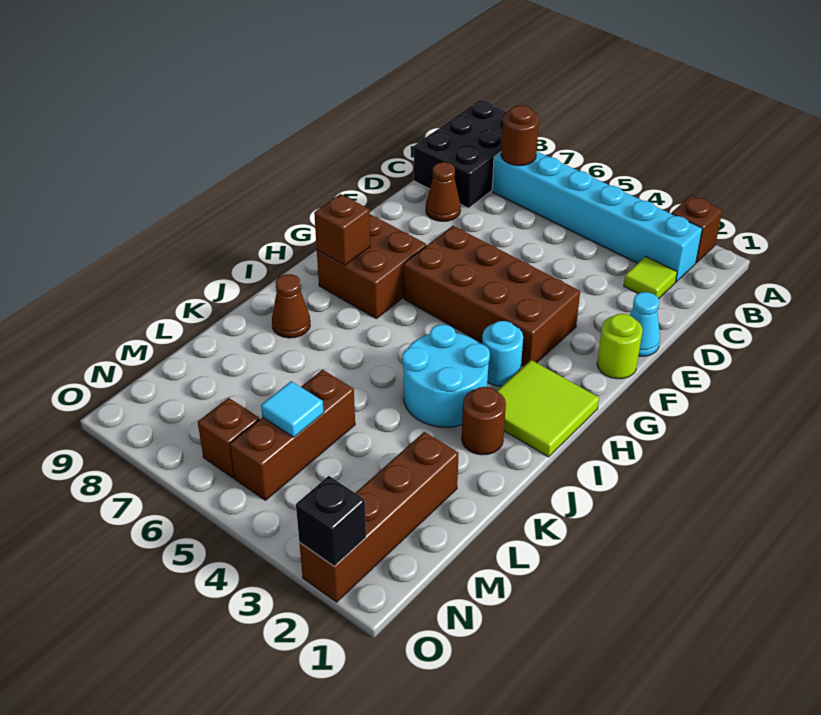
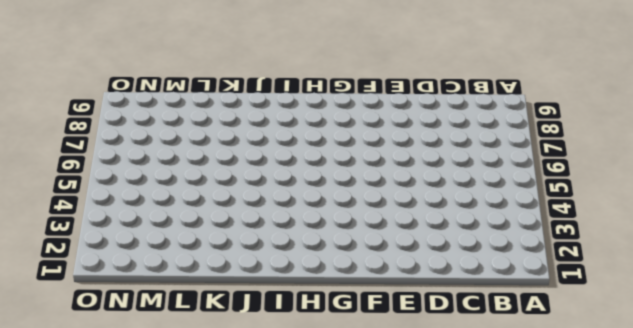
none -> brown brick A2 level 1
none -> black brick A8:C9 level 1
none -> cyan brick B2:B7 level 1

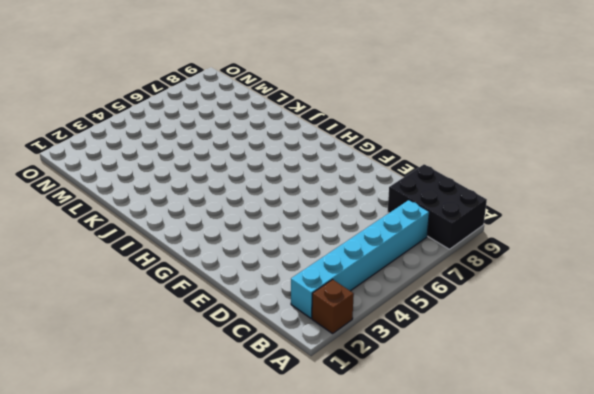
none -> lime tile C2 level 1
none -> brown cone D8 level 1
none -> cyan cone E1 level 1

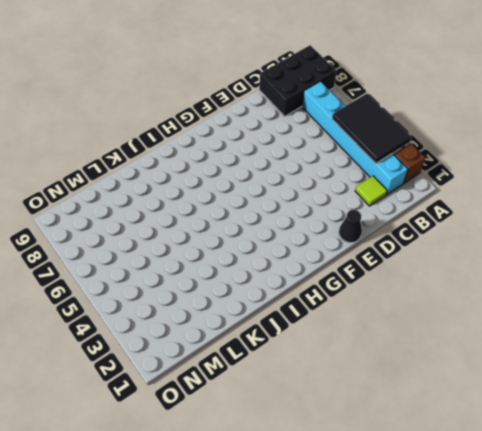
black tile A3:B5 level 2 -> none
black cone E1 level 1 -> cyan cone E1 level 1
none -> brown cone D8 level 1
none -> lime round brick F1 level 1
none -> brown brick F3:G6 level 1

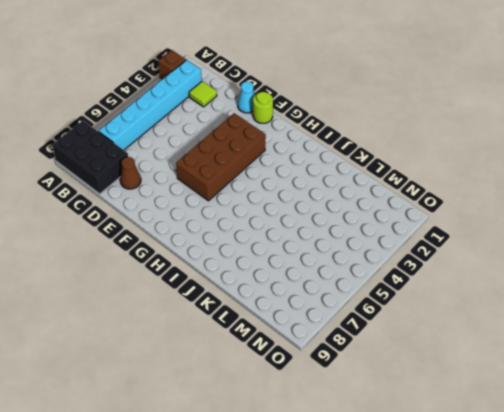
none -> brown brick G7:H8 level 1
none -> lime tile H1:I2 level 1
none -> cyan round brick H3 level 1

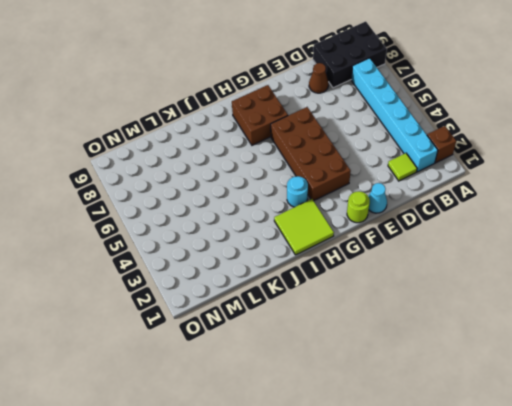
none -> cyan round brick I3:J4 level 1
none -> brown round brick J2 level 1
none -> brown cone J8 level 1

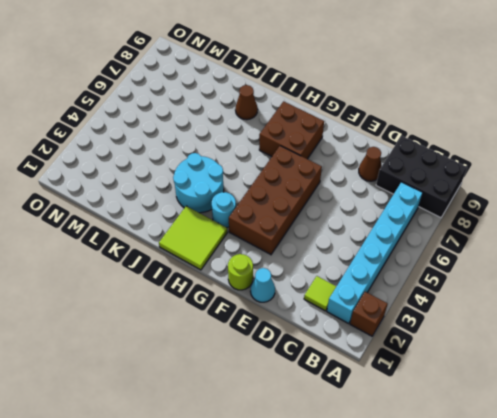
none -> brown round brick J2 level 1
none -> brown brick L2:O2 level 1
none -> brown brick L5:N5 level 1

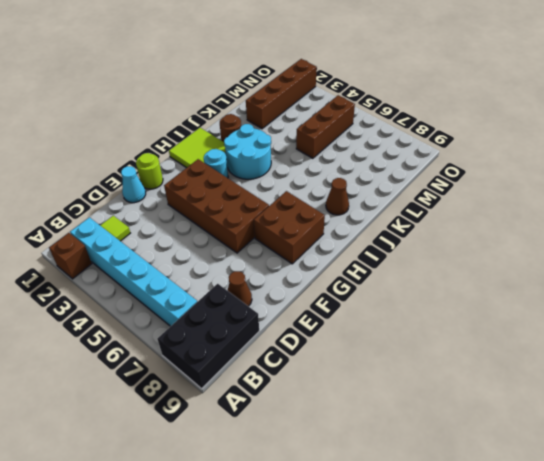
none -> brown brick N6 level 1
none -> brown round brick B7 level 2
none -> brown brick H8 level 2

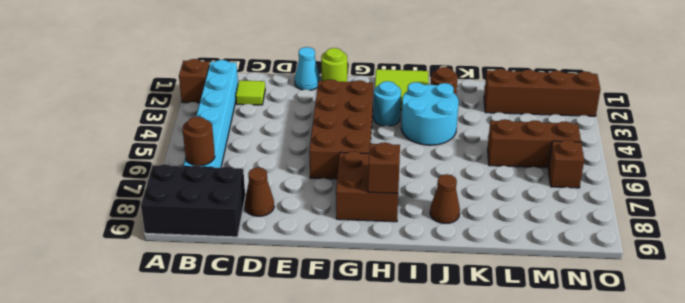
none -> cyan tile M5 level 2
none -> black brick O2 level 2

